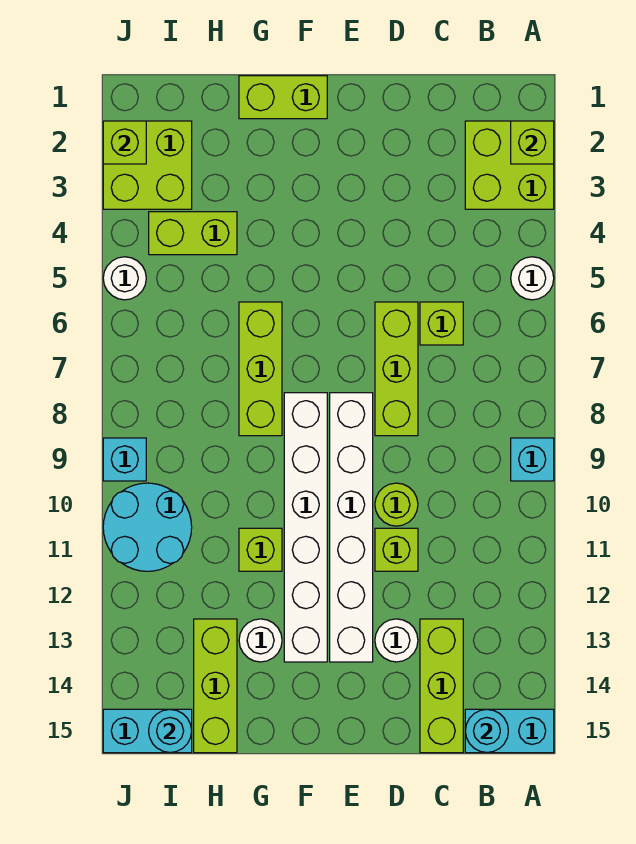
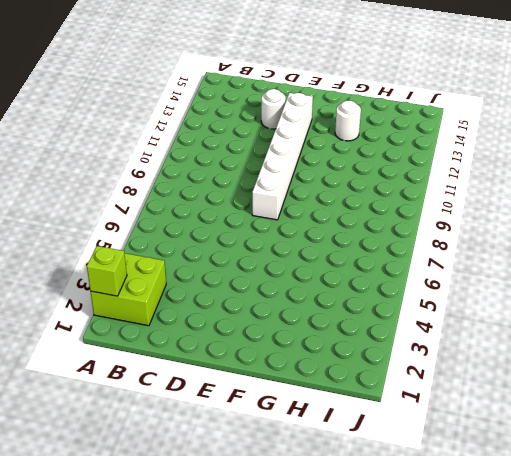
none -> white round brick A5 level 1
none -> cyan brick A9 level 1
none -> cyan brick A15:B15 level 1

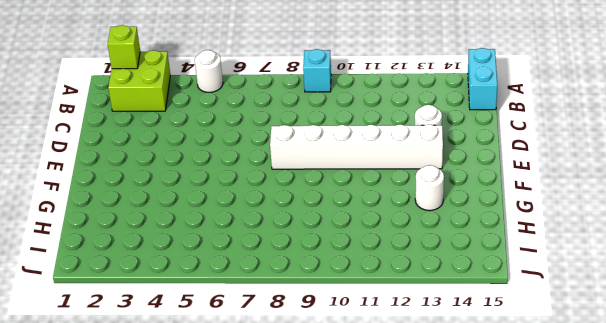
none -> lime brick C6 level 1
none -> lime brick C13:C15 level 1
none -> lime brick D6:D8 level 1

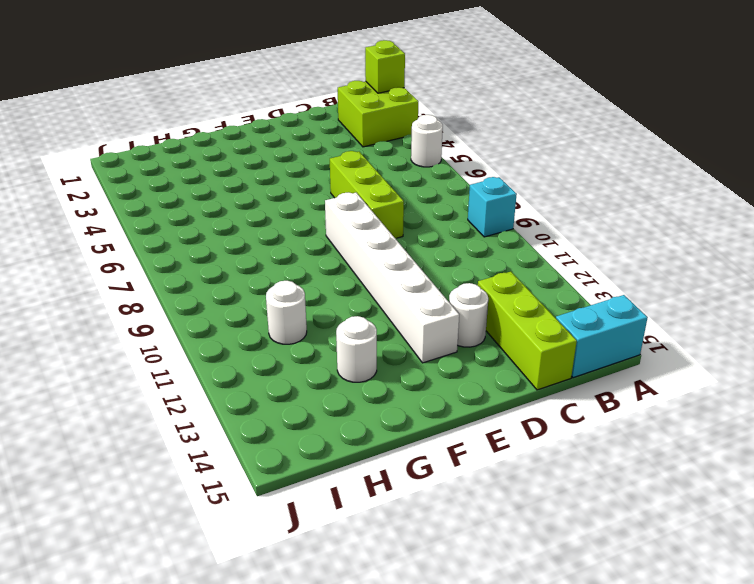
white round brick H11 level 1 -> white round brick J5 level 1
none -> lime brick C6 level 1
none -> lime round brick D10 level 1
none -> lime brick D11 level 1

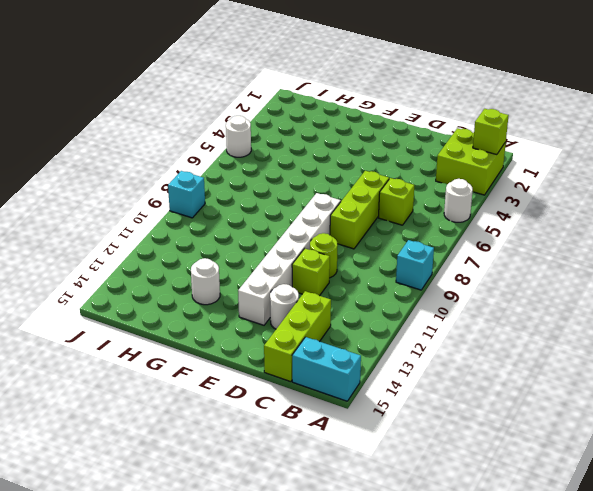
none -> lime brick F1:G1 level 1
none -> white brick F8:F13 level 1
none -> lime brick G6:G8 level 1

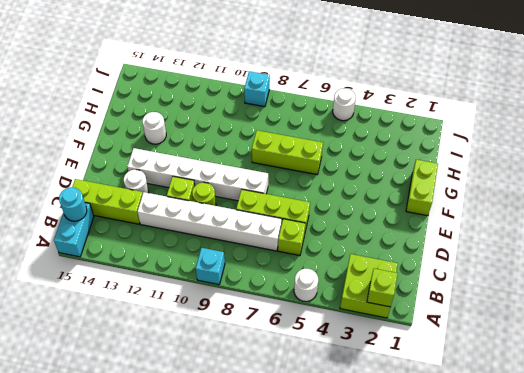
white brick C7:C12 level 1 -> white brick F8:F13 level 1
none -> lime brick G11 level 1
none -> lime brick H4:I4 level 1
none -> lime brick H13:H15 level 1

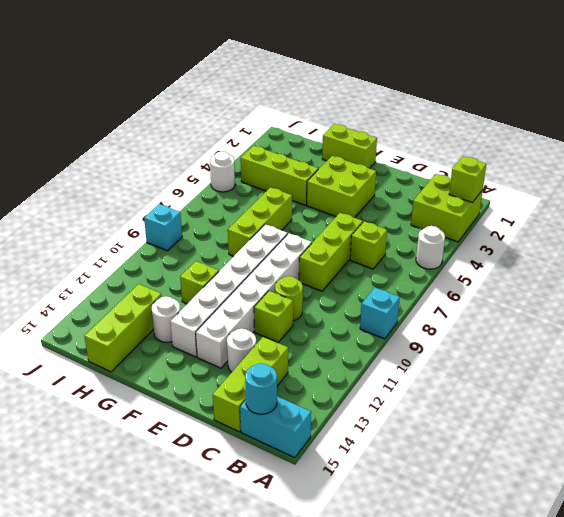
lime brick E3:F4 level 1 -> lime brick I2:J3 level 1
lime brick G4:I4 level 1 -> lime brick H4:I4 level 1
none -> cyan round brick I10:J11 level 1
none -> cyan brick I15:J15 level 1
none -> cyan round brick I15 level 2

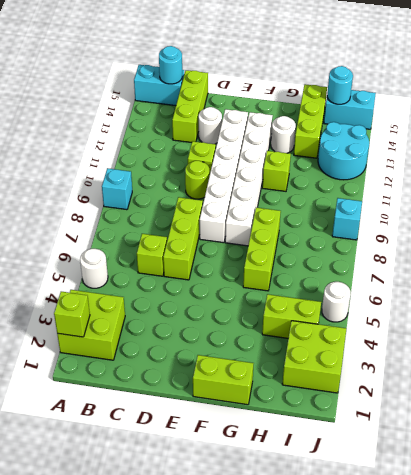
cyan round brick I12:J13 level 1 -> cyan round brick I10:J11 level 1
none -> lime brick J2 level 2

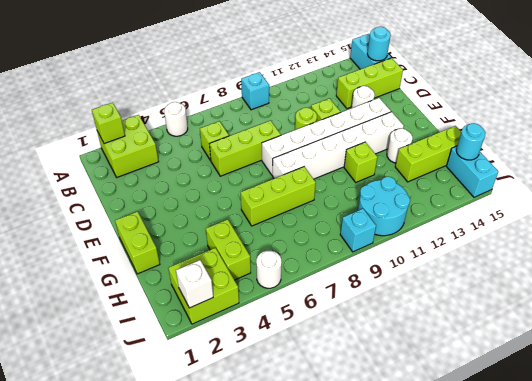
white brick J2 level 2 -> lime brick J2 level 2

